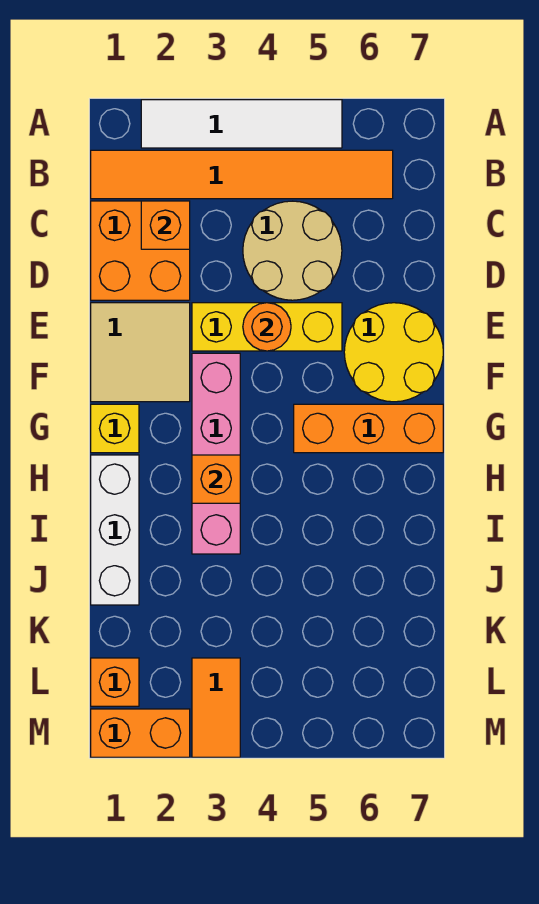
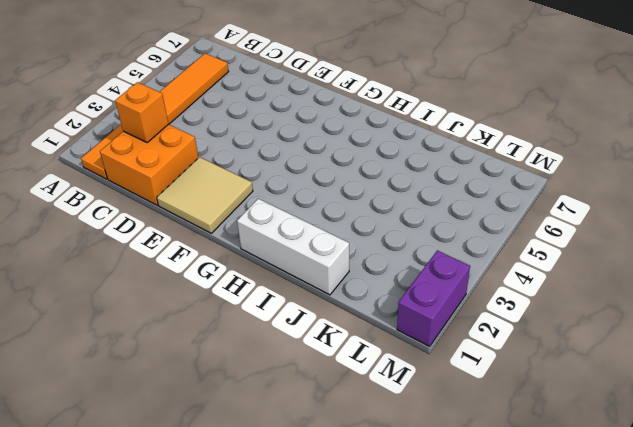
purple brick M1:M2 level 1 -> orange brick M1:M2 level 1
none -> white tile A2:A5 level 1
none -> tan round brick C4:D5 level 1
none -> yellow brick E3:E5 level 1

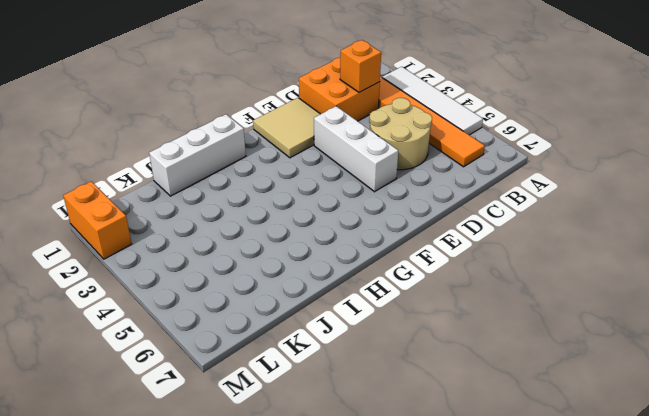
white brick E3:E5 level 1 -> yellow brick E3:E5 level 1
none -> yellow round brick E6:F7 level 1
none -> pink brick F3:I3 level 1
none -> yellow brick G1 level 1

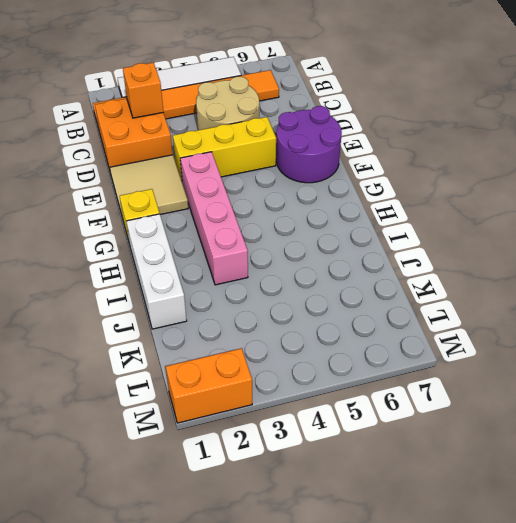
purple round brick E6:F7 level 1 -> yellow round brick E6:F7 level 1
none -> orange brick G5:G7 level 1
none -> orange brick L1 level 1
none -> orange tile L3:M3 level 1

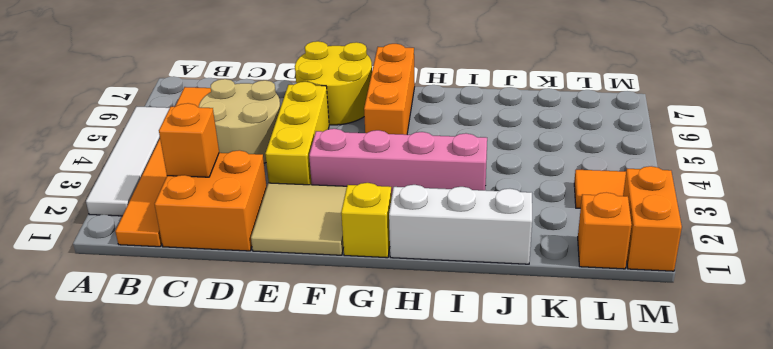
none -> orange round brick E4 level 2
none -> orange brick H3 level 2

